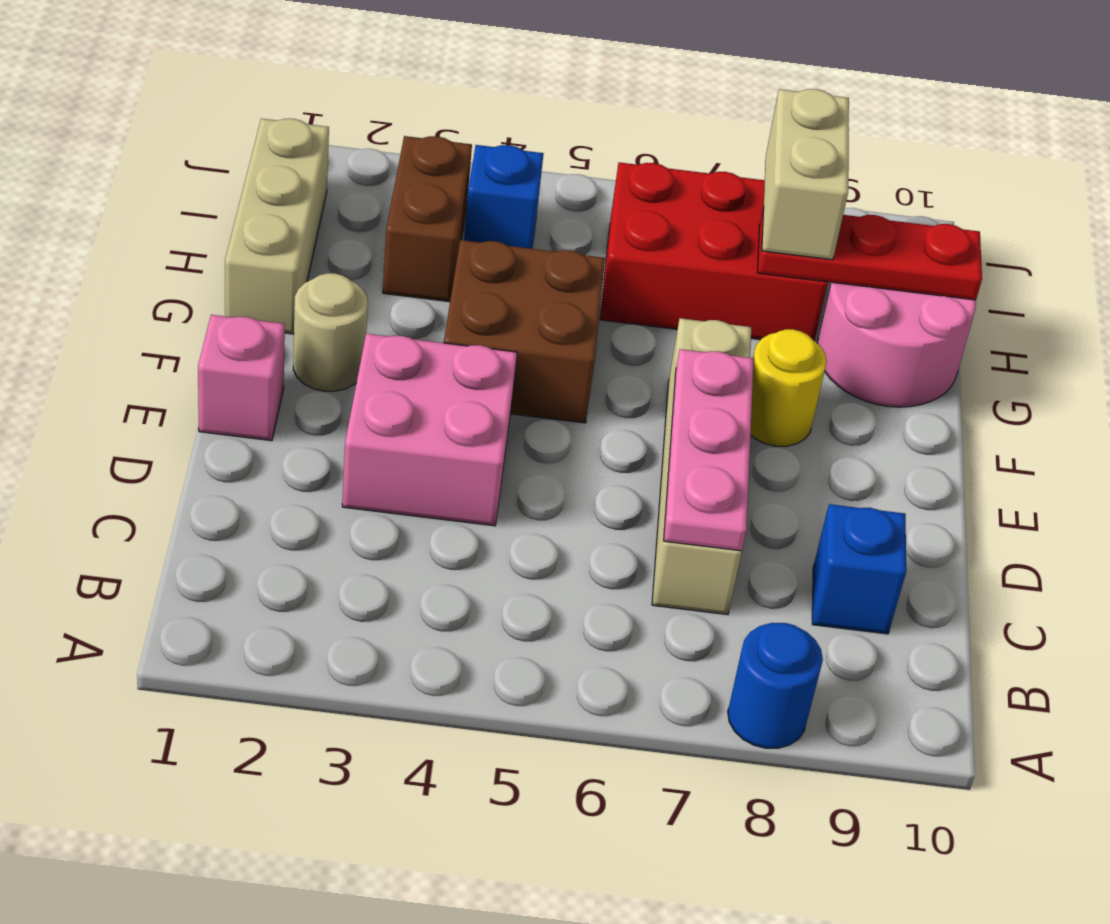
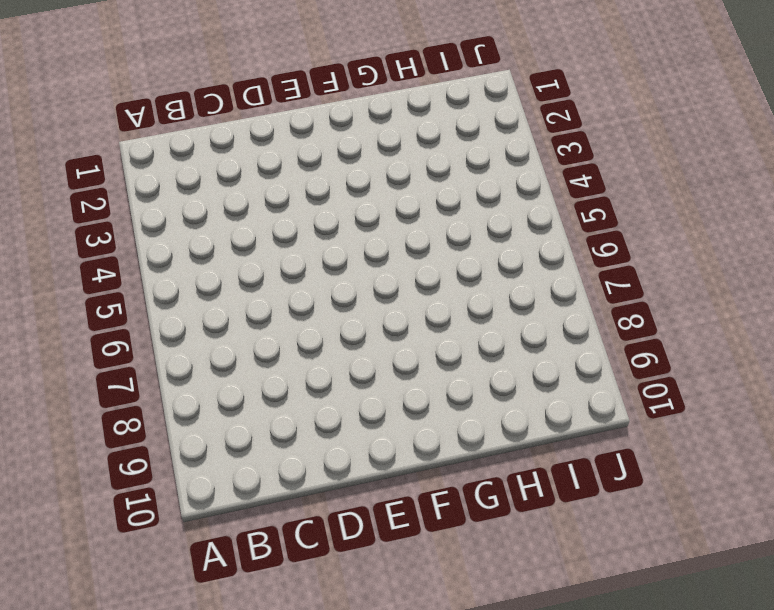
none -> blue round brick A8 level 1
none -> tan brick C7:F7 level 1
none -> blue brick C9 level 1

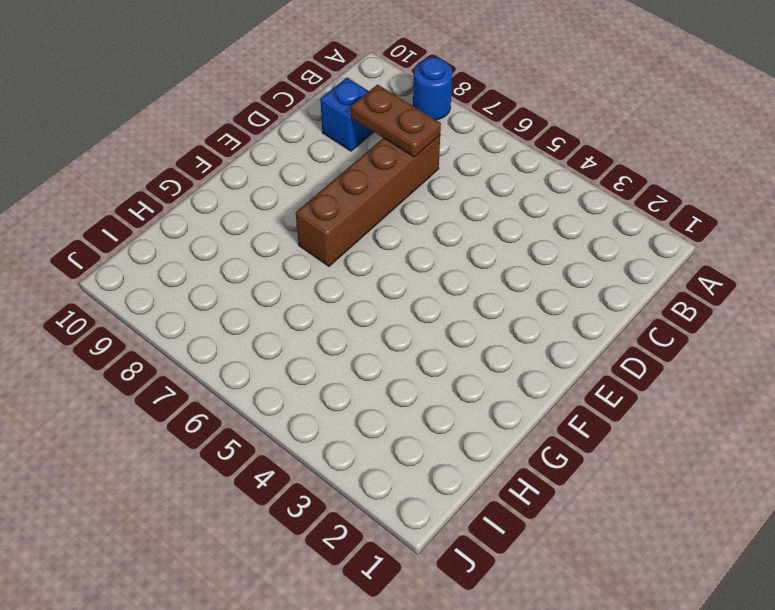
brown brick C7:F7 level 1 -> tan brick C7:F7 level 1
brown plate C7:C8 level 2 -> pink plate C7:E7 level 2
none -> pink brick D3:E4 level 1
none -> pink brick E1 level 1
none -> tan round brick F2 level 1

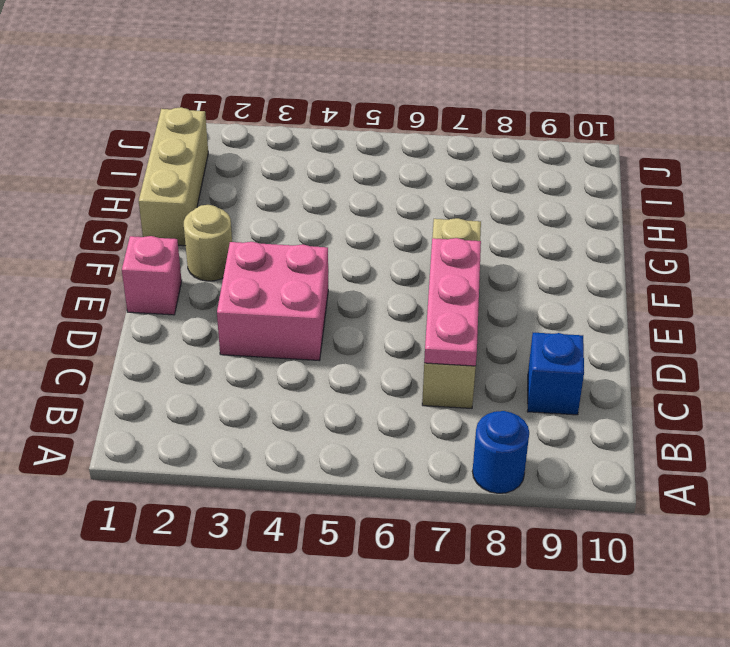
none -> brown brick F4:G5 level 1
none -> yellow round brick F8 level 1
none -> pink round brick G9:H10 level 1

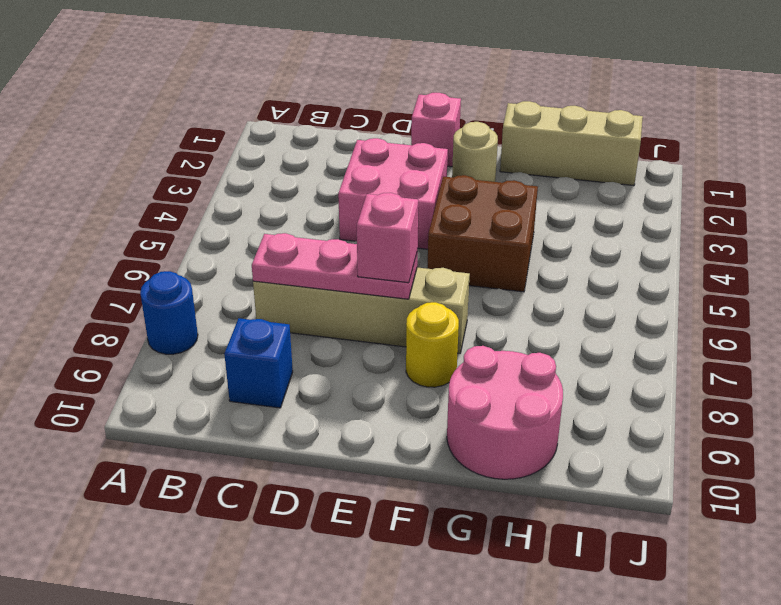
pink brick E7 level 3 -> none
none -> brown brick H3:I3 level 1
none -> red brick H6:I8 level 1
none -> blue brick I4 level 1

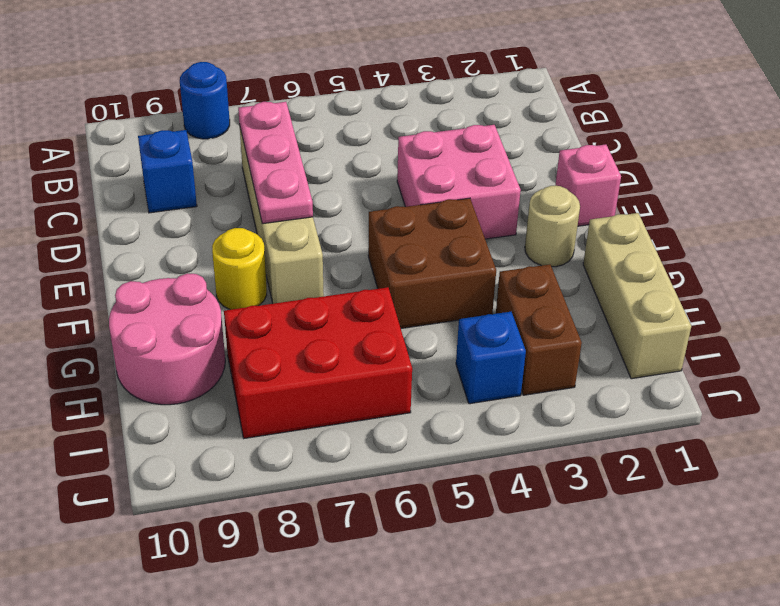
none -> red plate H8:H10 level 2
none -> tan brick H8:I8 level 3

